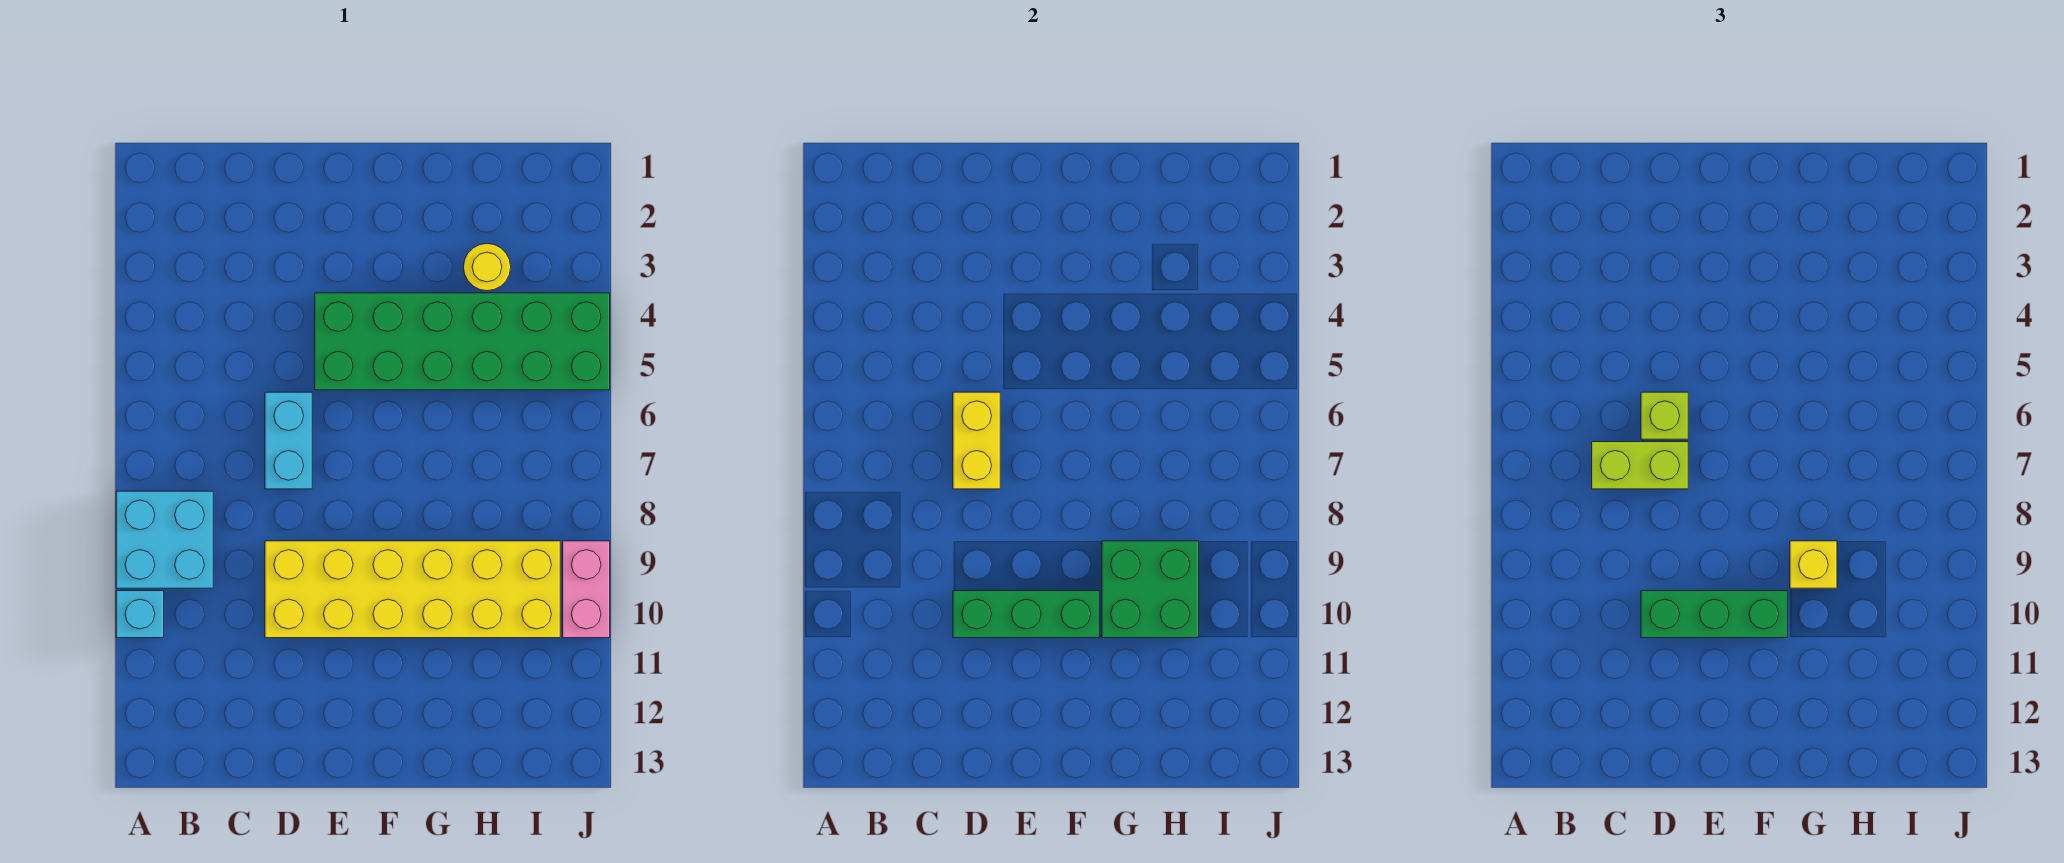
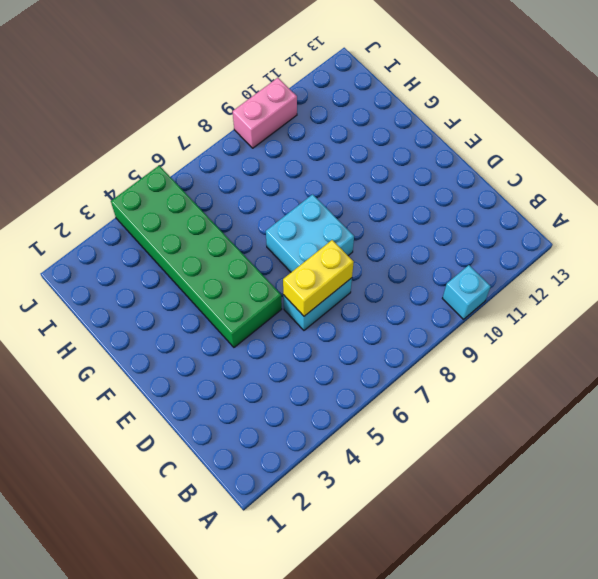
cyan brick E7:F8 level 1 -> cyan brick A8:B9 level 1
none -> yellow brick D9:I10 level 1
none -> yellow round brick H3 level 1
none -> green brick D10:F10 level 2

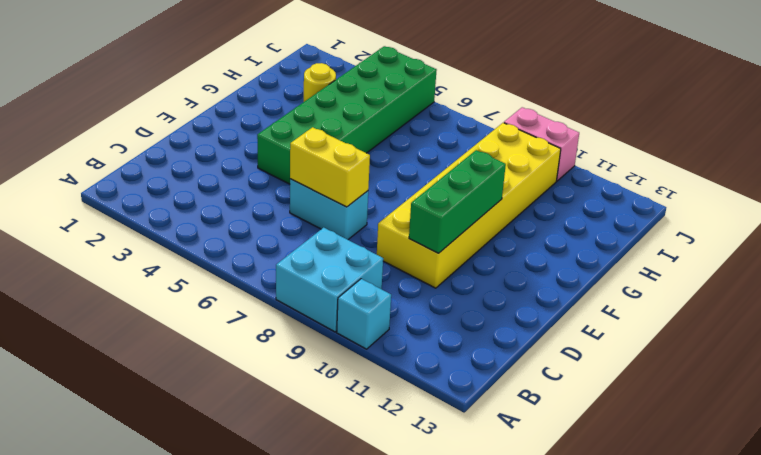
none -> green brick G9:H10 level 2
none -> lime brick C7:D7 level 3
none -> lime brick D6 level 3

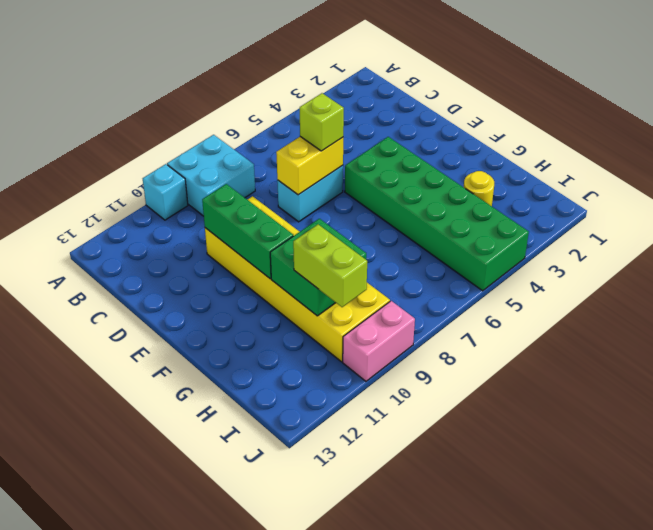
lime brick H10:I10 level 3 -> lime brick C7:D7 level 3
none -> green brick D10:F10 level 3
none -> yellow brick G9 level 3

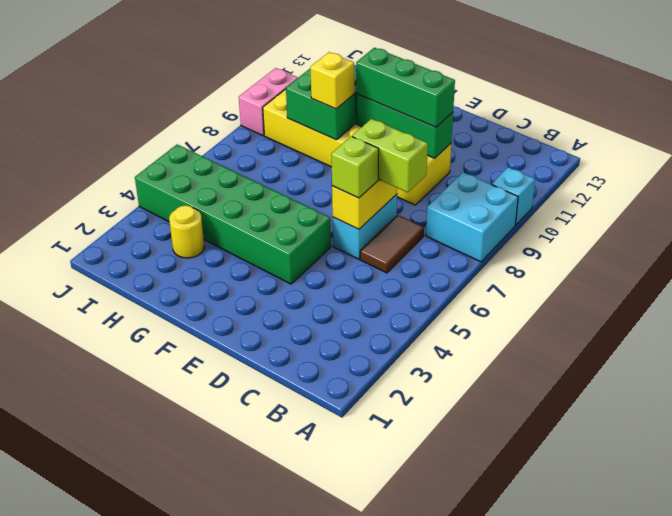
brown tile C6:C7 level 1 -> none

